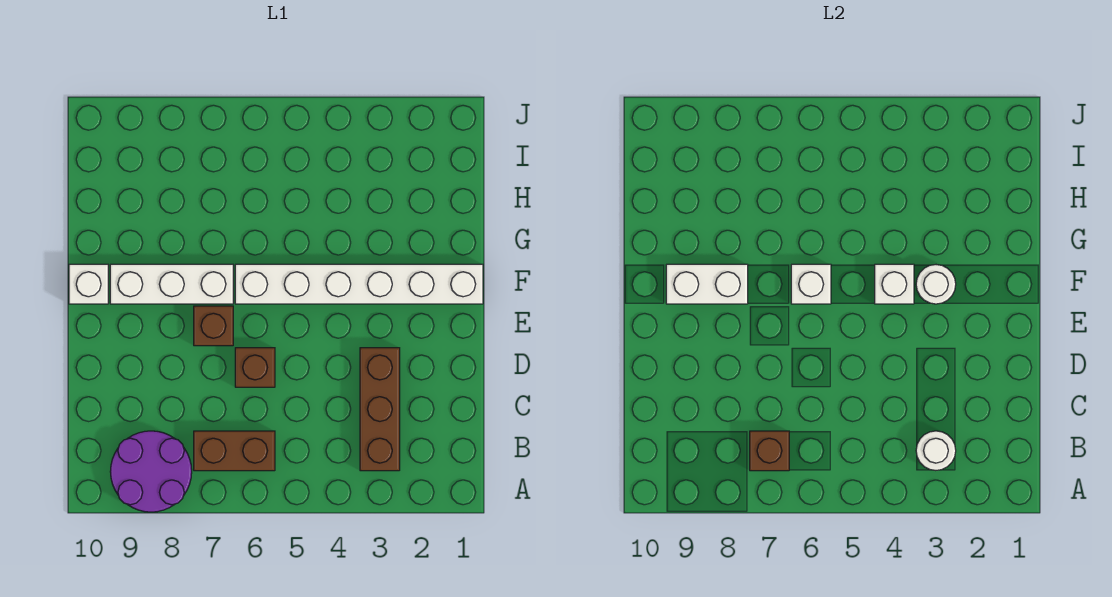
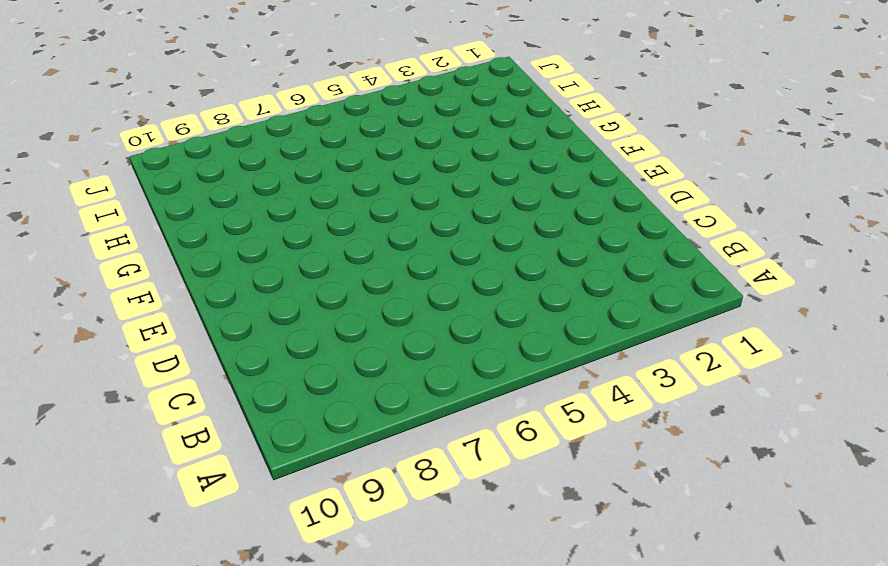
none -> purple round brick A8:B9 level 1
none -> brown brick B3:D3 level 1
none -> brown brick B6:B7 level 1

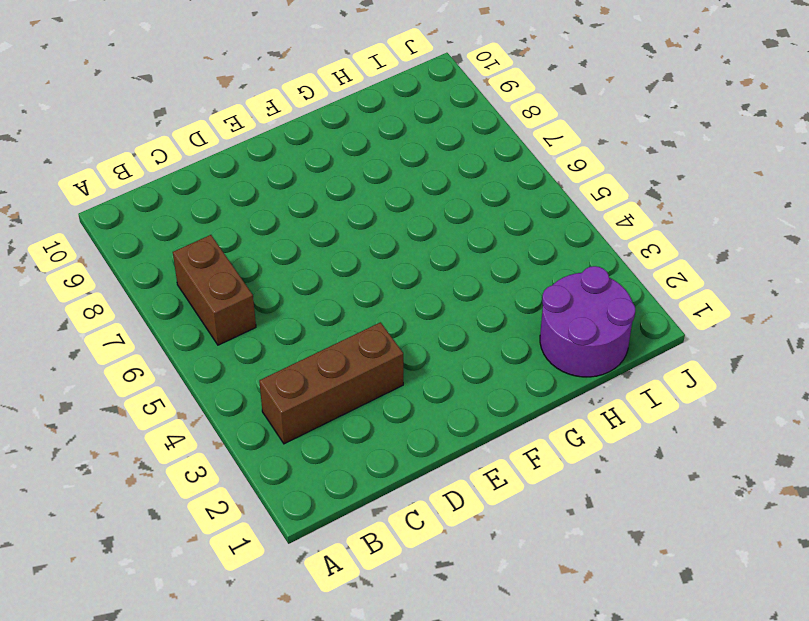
purple round brick H1:I2 level 1 -> purple round brick A8:B9 level 1
none -> brown brick D6 level 1
none -> brown brick E7 level 1
none -> white brick F1:F6 level 1

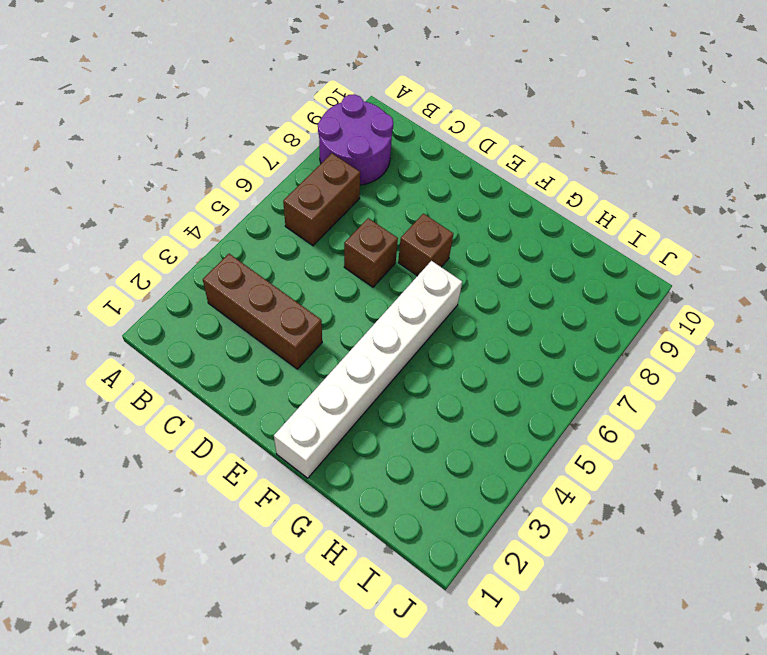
none -> white brick F7:F9 level 1
none -> white brick F10 level 1
none -> white round brick B3 level 2

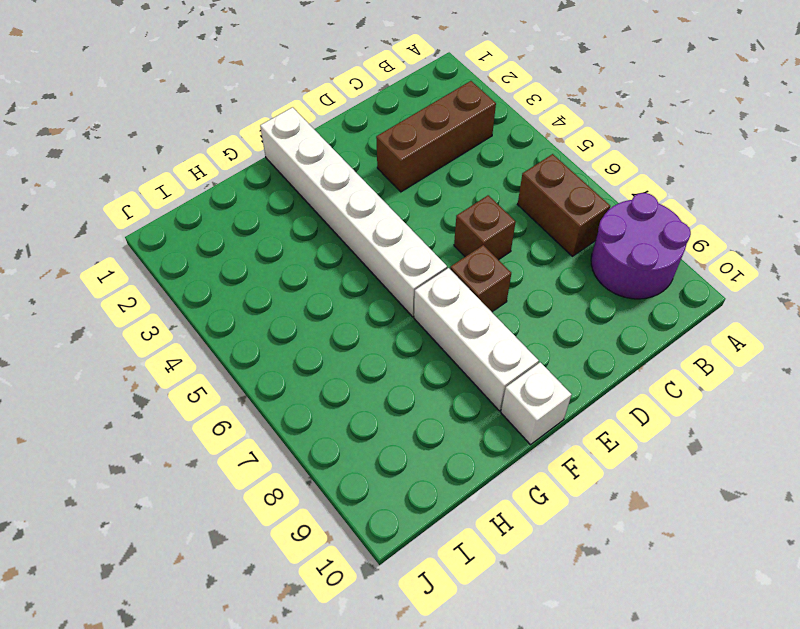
none -> white round brick B3 level 2
none -> brown brick B7 level 2
none -> white round brick F3 level 2

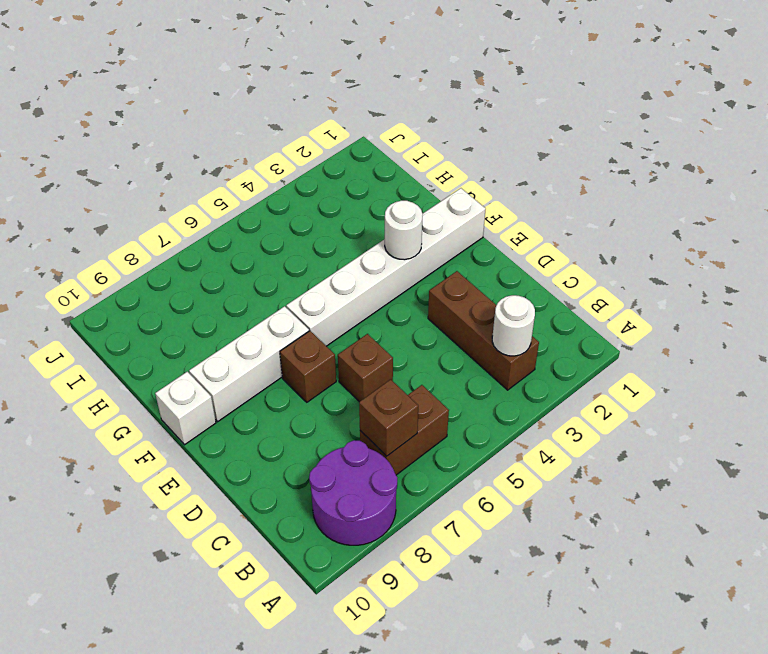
none -> white brick F4 level 2
none -> white brick F6 level 2
none -> white brick F8:F9 level 2

